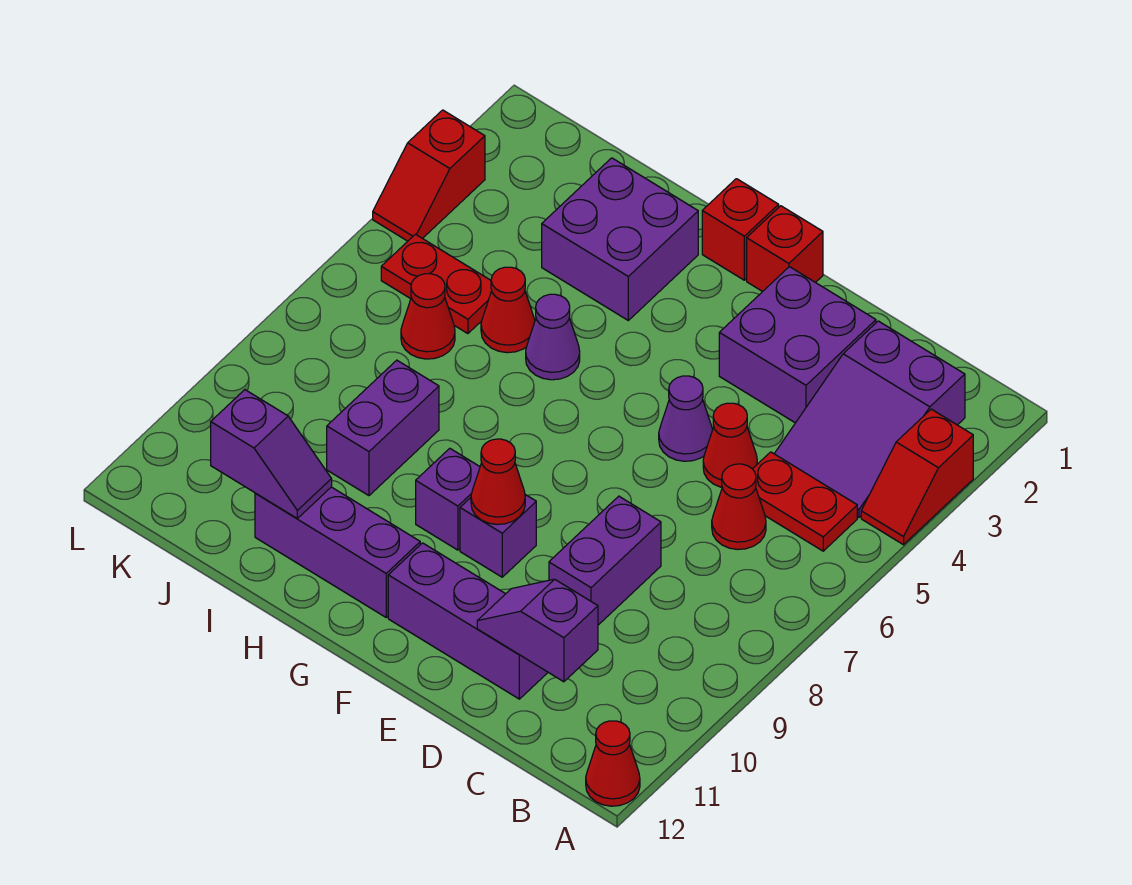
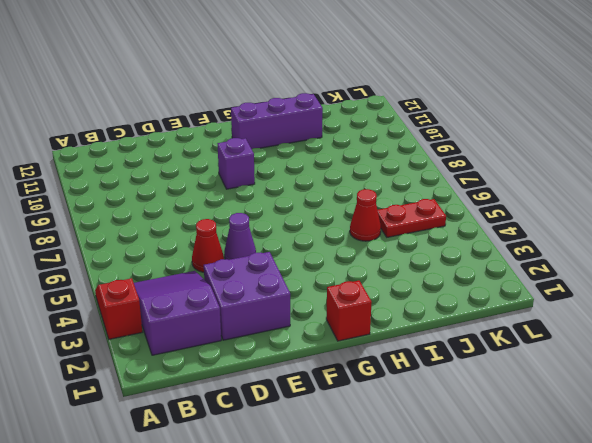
none -> red cone A12 level 1
none -> red plate B5:C5 level 1
none -> red cone C6 level 1

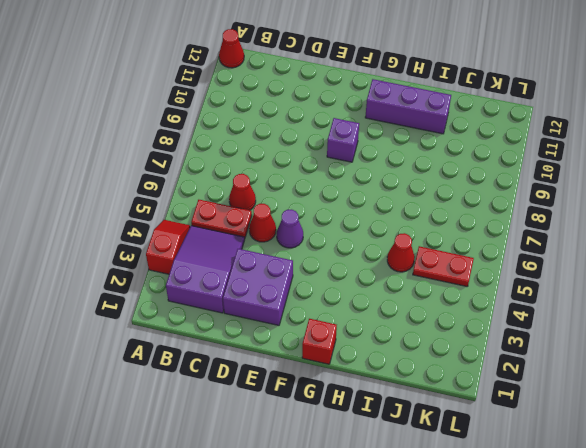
none -> purple brick D8:D9 level 1
none -> purple brick D11:F11 level 1
none -> red brick F1 level 1

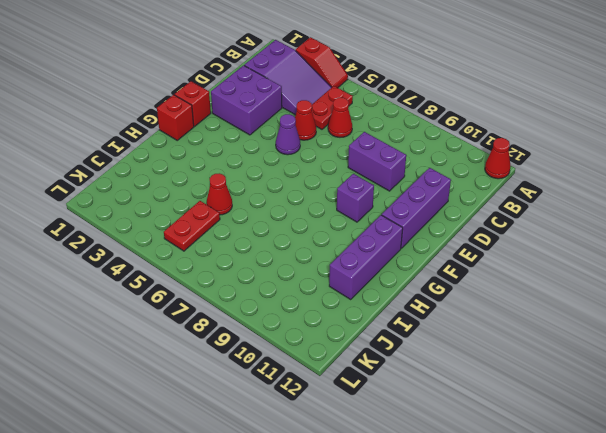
none -> purple brick G9 level 1
none -> purple brick H2:I3 level 1
none -> purple cone H5 level 1

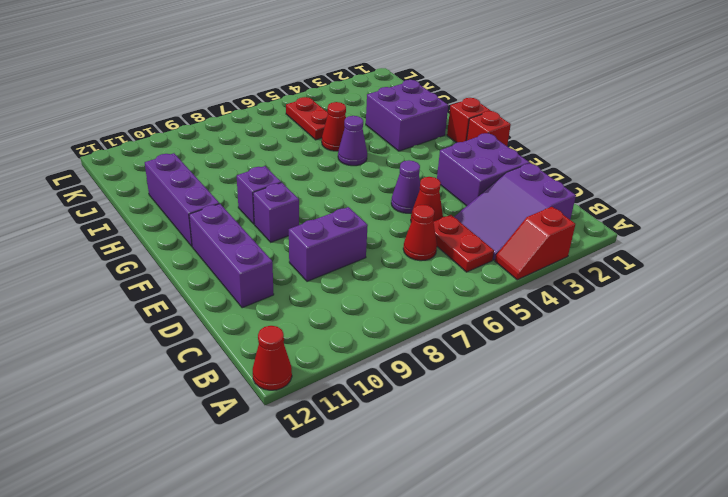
none -> purple brick I8:I9 level 1
none -> red cone J6 level 1
none -> red slope L3:L4 level 1 top 3

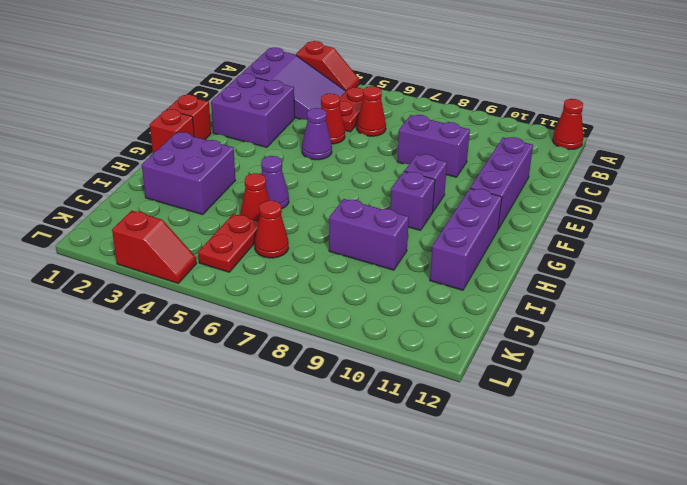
none -> purple slope C11:D11 level 2 top C
none -> red cone F9 level 2
none -> purple slope I11:J11 level 2 top J

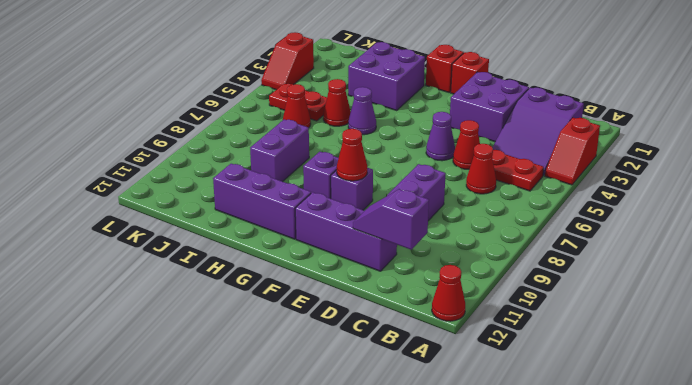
none -> purple slope I11:J11 level 2 top J

